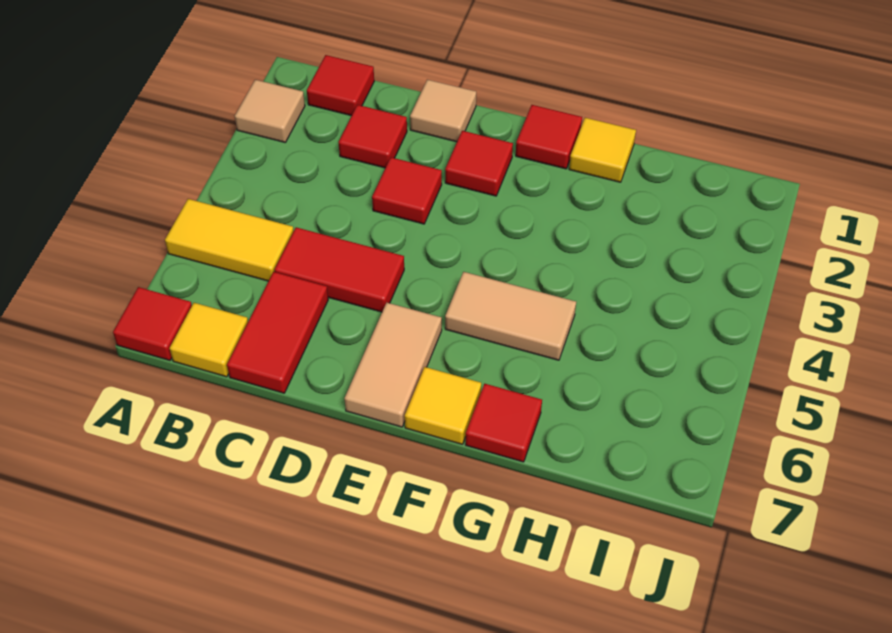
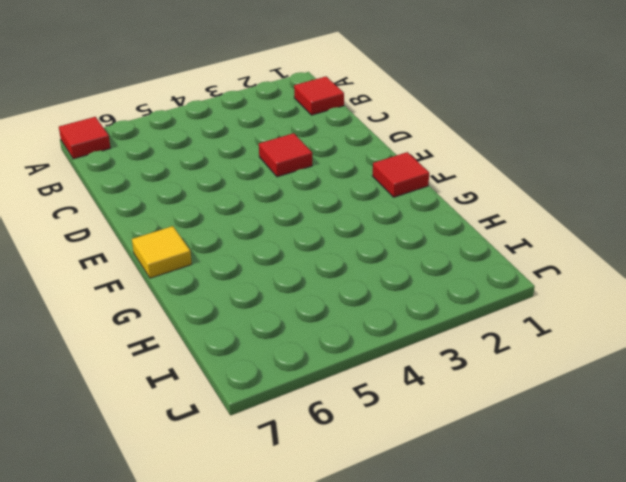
none -> tan tile A2 level 1
none -> yellow tile A5:B5 level 1
none -> yellow tile B7 level 1

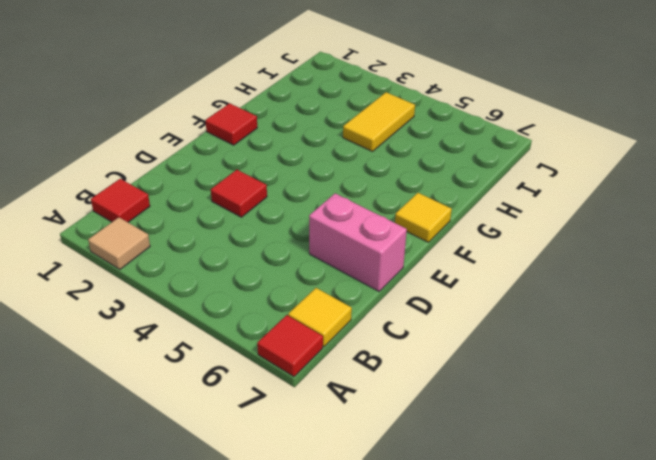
pink brick D6:D7 level 1 -> none
yellow tile H4:I4 level 1 -> yellow tile A5:B5 level 1
none -> red tile C2 level 1
none -> red tile C5:D5 level 1
none -> red tile C6:C7 level 1

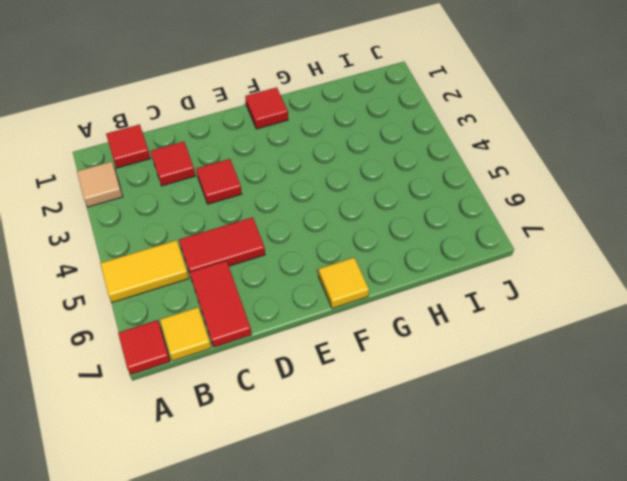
none -> tan tile D1 level 1
none -> red tile E2 level 1
none -> tan tile E6:E7 level 1

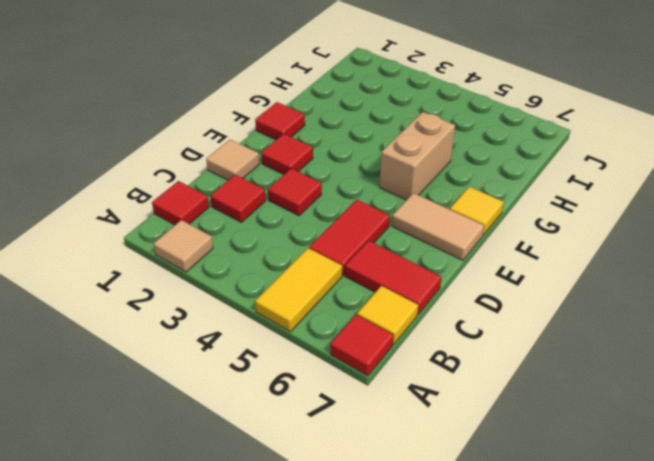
tan brick F5:G5 level 1 -> tan tile F5:G5 level 1
none -> yellow tile G1 level 1
none -> red tile G7 level 1

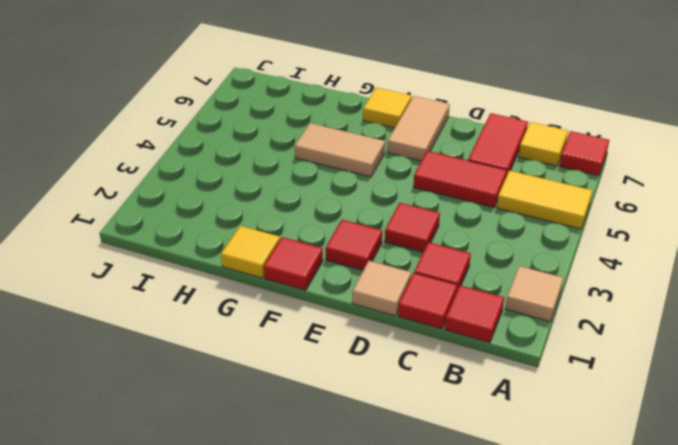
red tile C1 level 1 -> red tile G7 level 1

